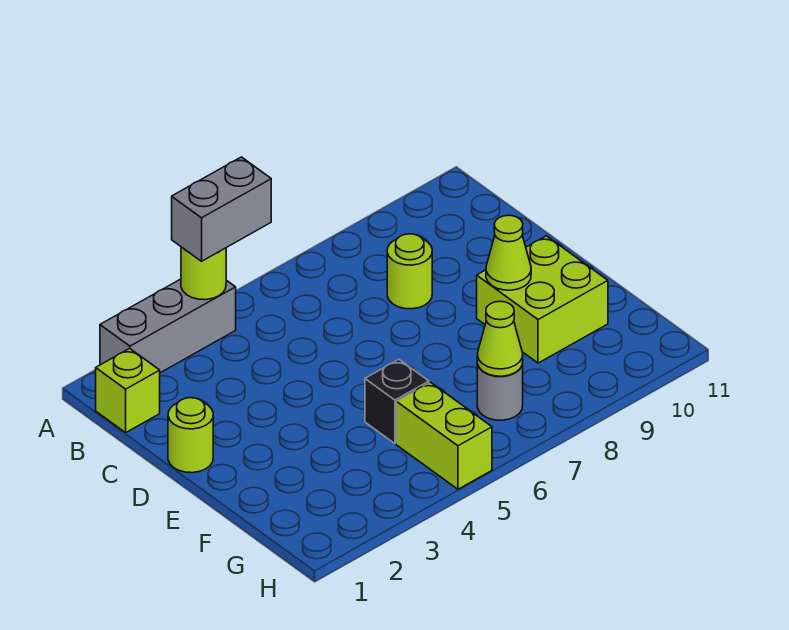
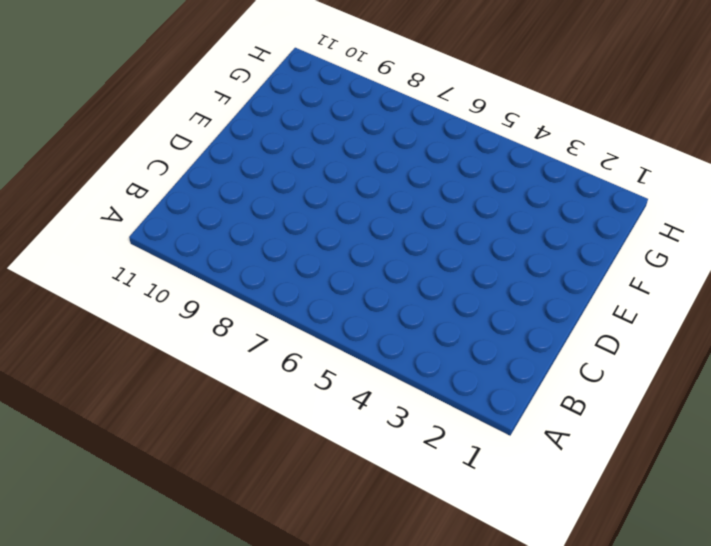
none -> grey brick A2:A4 level 1
none -> lime brick B1 level 1
none -> lime round brick C8 level 1

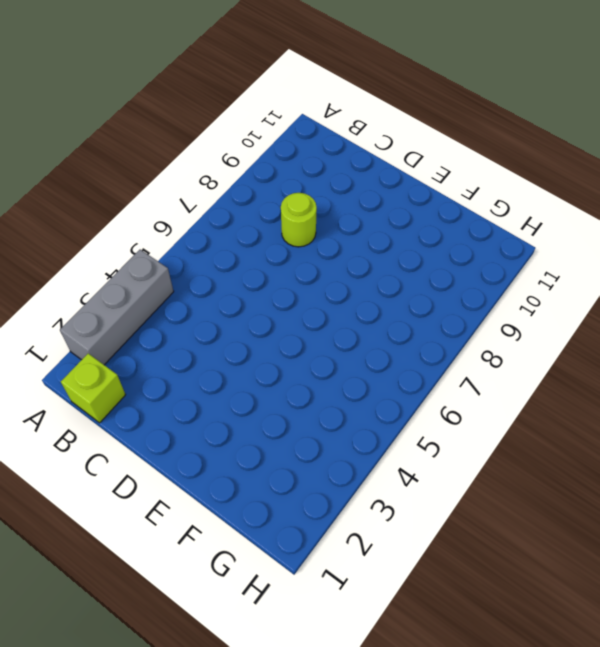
none -> lime round brick D1 level 1
none -> lime brick E9:F10 level 1
none -> black brick F5 level 1

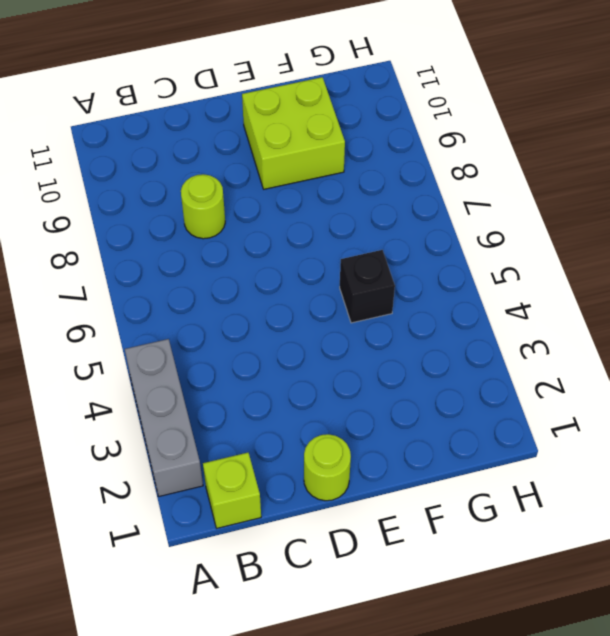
none -> lime brick G5:H5 level 1
none -> grey round brick G7 level 1
none -> lime round brick A4 level 2

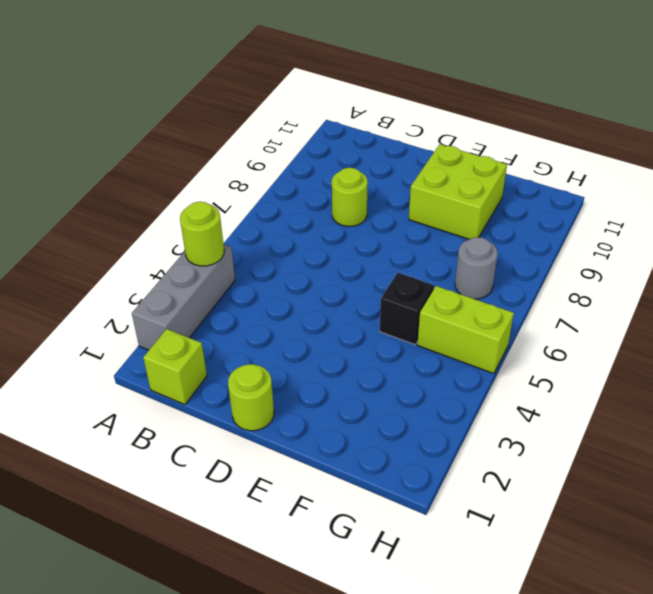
none -> lime cone E9 level 2
none -> lime cone G7 level 2
none -> grey brick A4:A5 level 3

